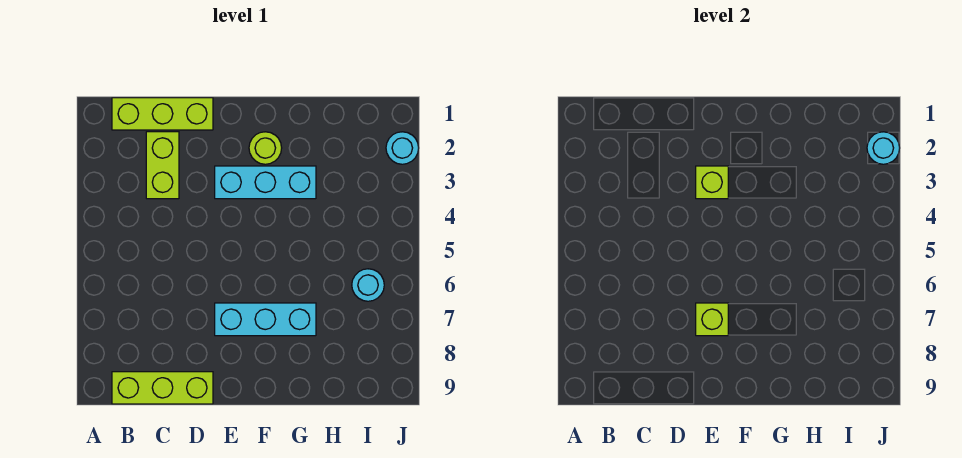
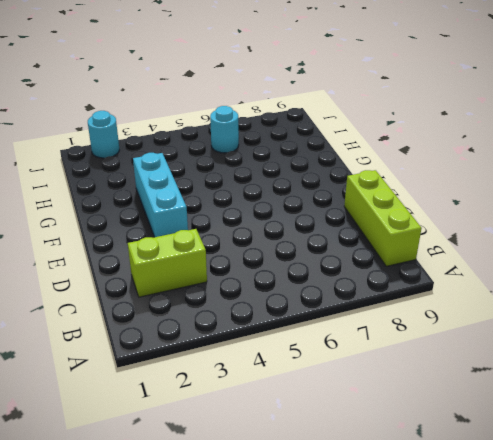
none -> lime brick B1:D1 level 1
none -> cyan brick E7:G7 level 1

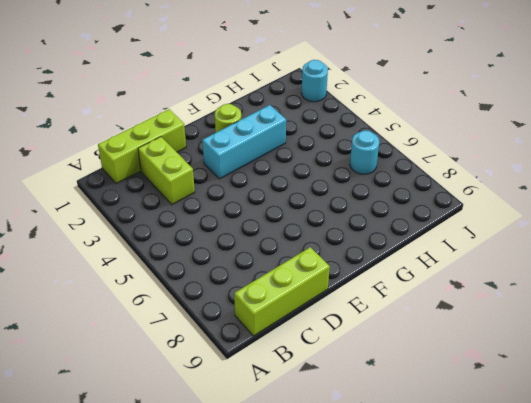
none -> cyan brick E7:G7 level 1
none -> lime brick E3 level 2

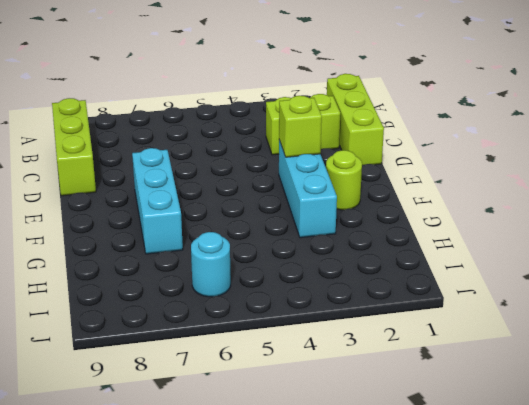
none -> cyan round brick J2 level 1
none -> lime brick E7 level 2

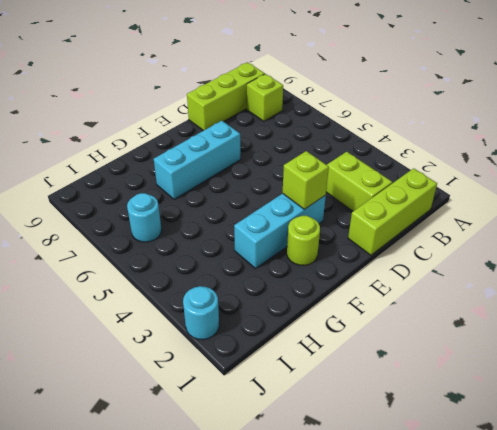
lime brick B8 level 1 -> lime brick E7 level 2
none -> cyan round brick J2 level 2

